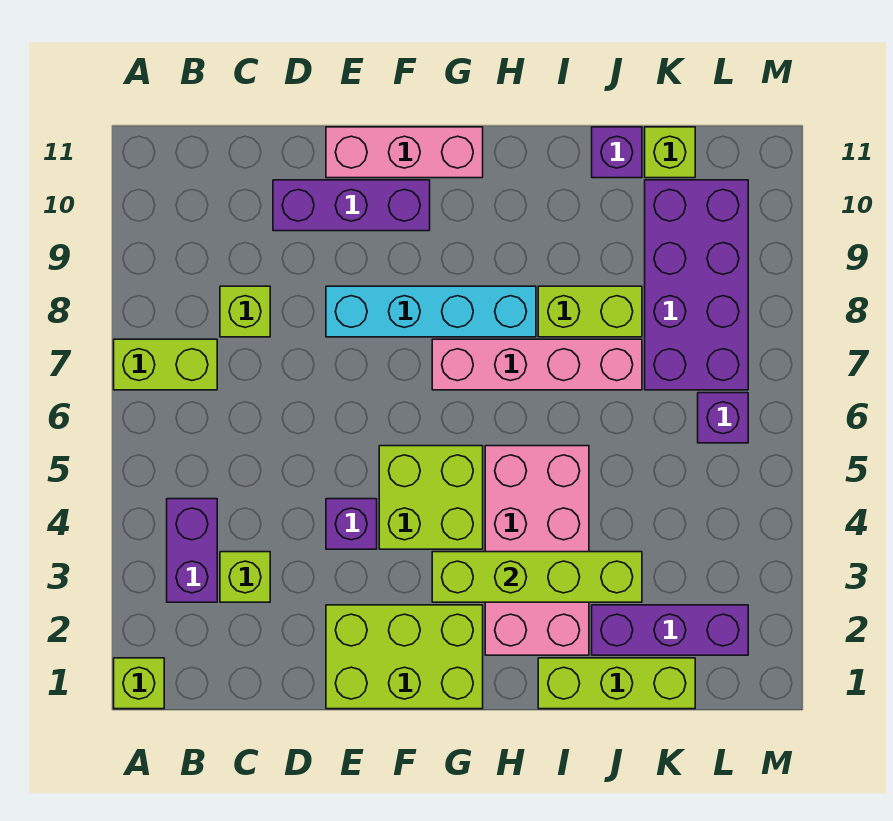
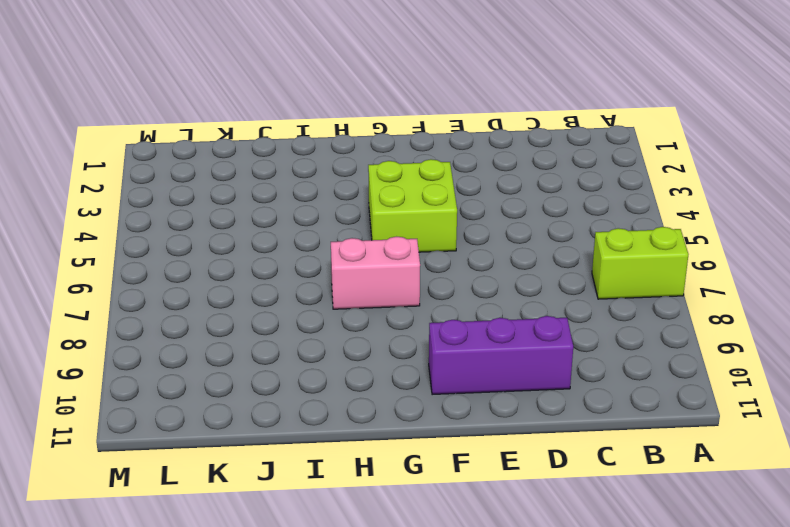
pink brick G7:H7 level 1 -> pink brick G7:J7 level 1
none -> lime brick A1 level 1
none -> purple brick B3:B4 level 1
none -> lime brick C3 level 1

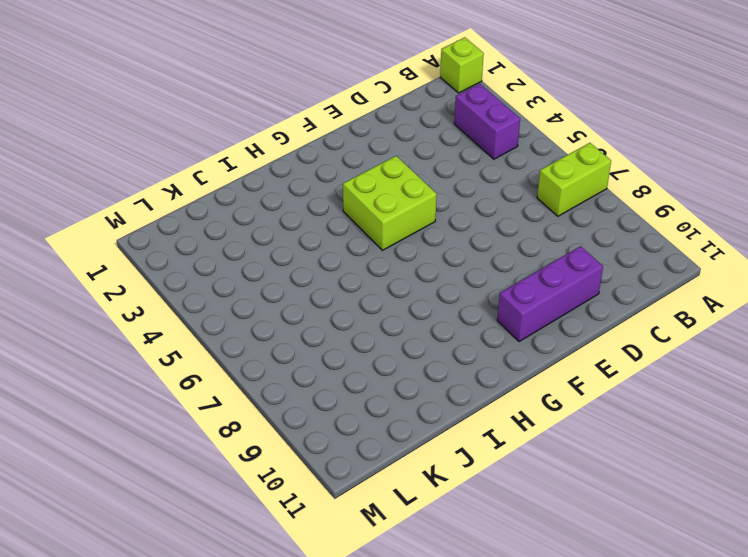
none -> lime brick C3 level 1
none -> lime brick C8 level 1
none -> lime brick E1:G2 level 1

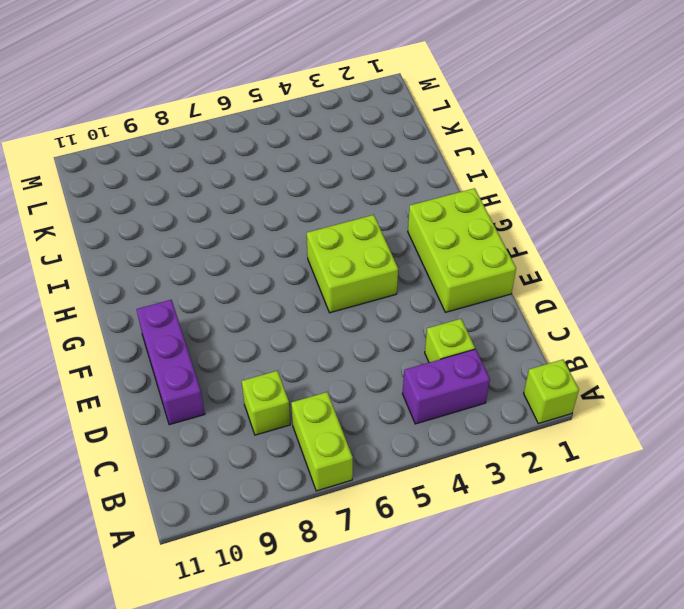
none -> purple brick E4 level 1
none -> cyan brick E8:H8 level 1
none -> pink brick E11:G11 level 1

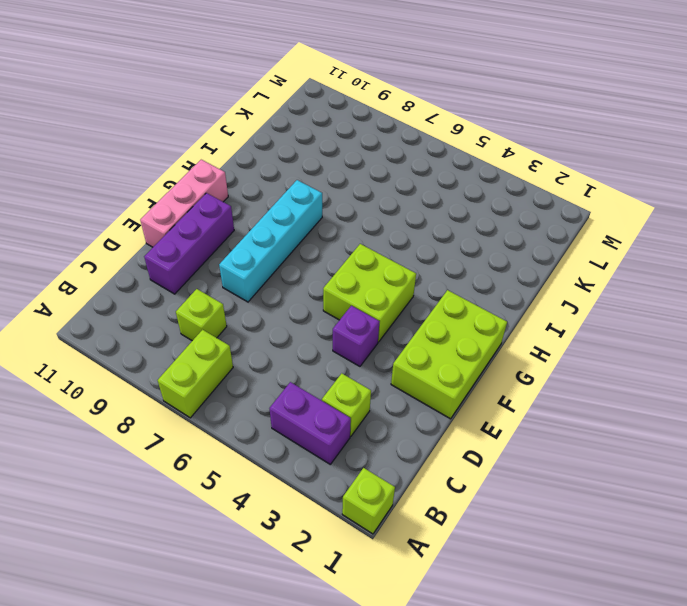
none -> pink brick G7:J7 level 1
none -> pink brick H2:I5 level 1
none -> lime brick I1:K1 level 1

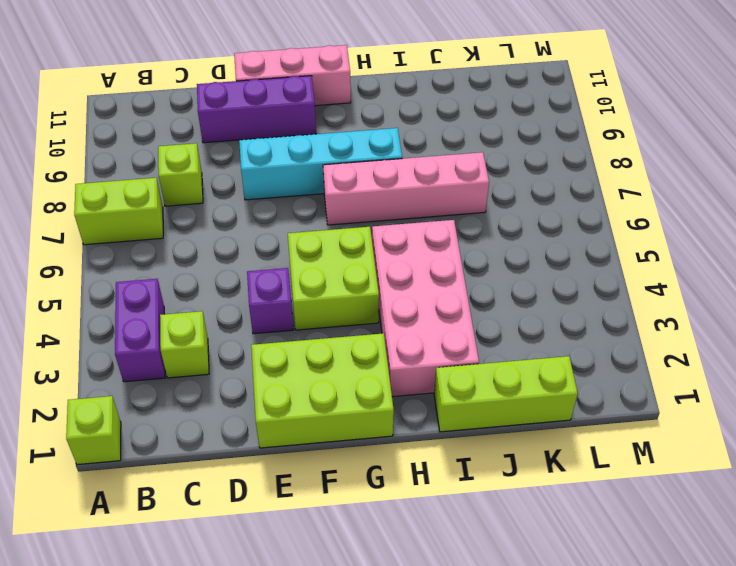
none -> lime brick I8:J8 level 1
none -> purple brick J2:L2 level 1
none -> purple brick J11 level 1

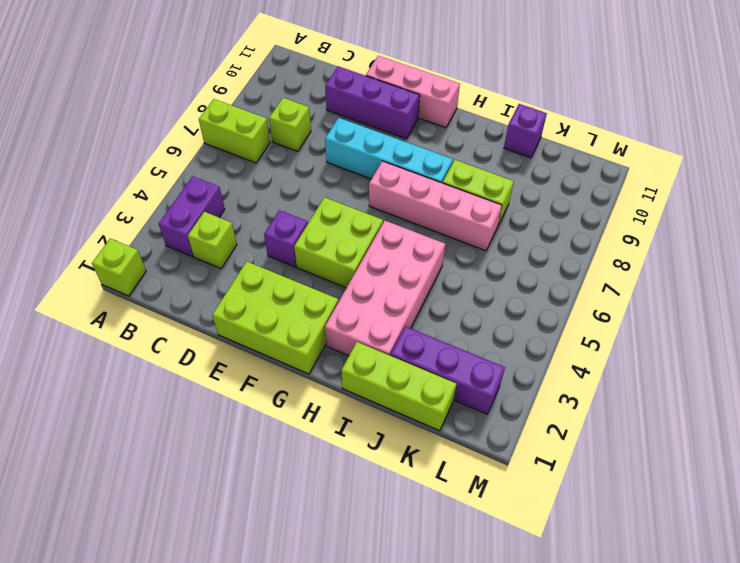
none -> purple brick K7:L10 level 1
none -> lime brick K11 level 1
none -> purple brick L6 level 1

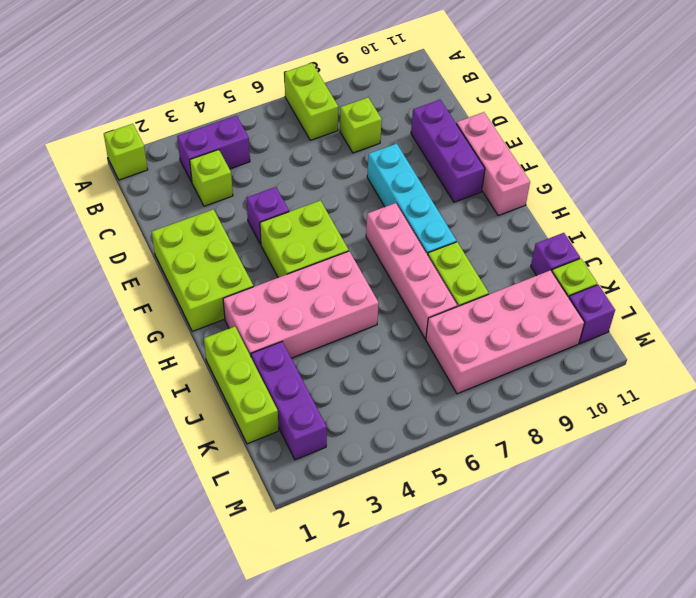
pink brick K7:L10 level 1 -> purple brick K7:L10 level 1
purple brick L11 level 1 -> purple brick L6 level 1
none -> lime brick G3:J3 level 2

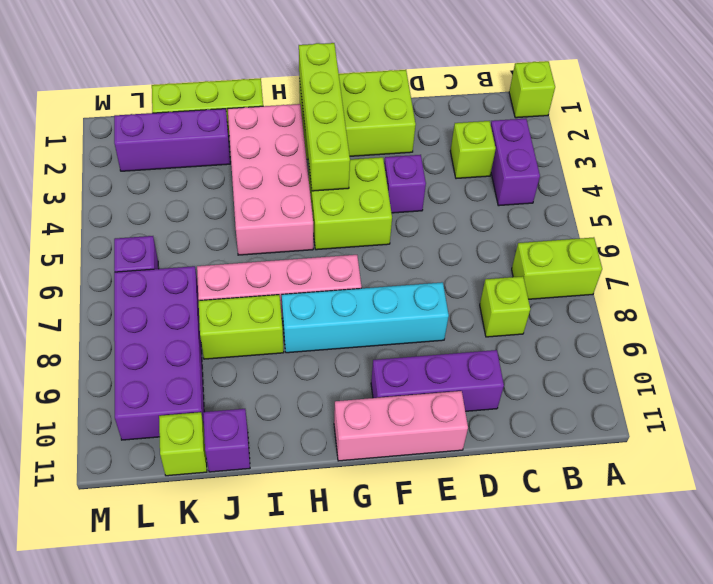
lime brick G1:G4 level 2 -> lime brick G3:J3 level 2

